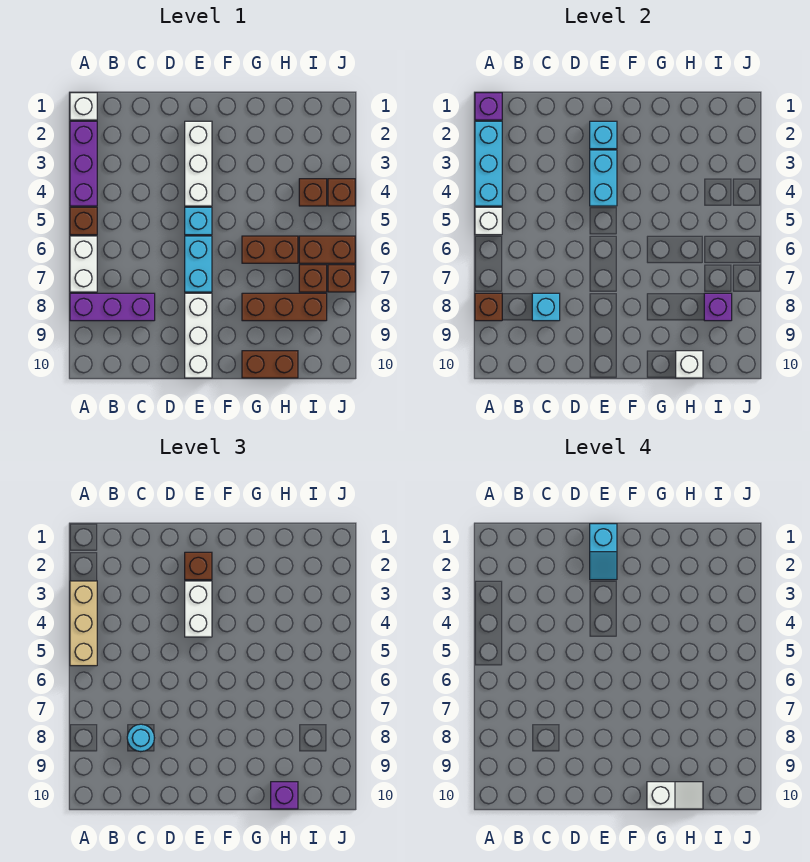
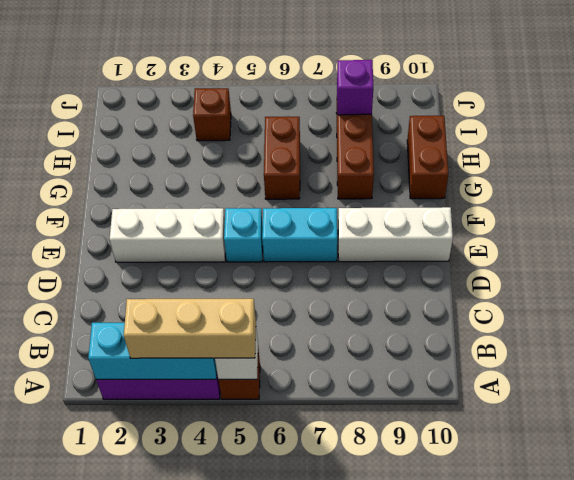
none -> white brick A1 level 1
none -> white brick A6:A7 level 1
none -> purple brick A8:C8 level 1
none -> brown brick I6:J6 level 1

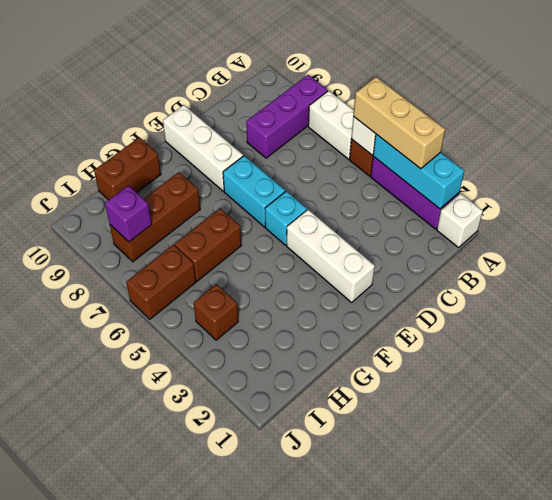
none -> brown brick I7 level 1
none -> brown brick J4 level 1
none -> brown brick J7 level 1
none -> purple brick A1 level 2

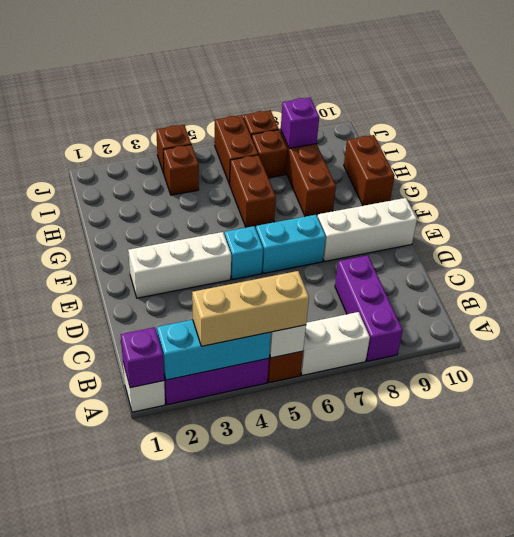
none -> brown brick A8 level 2
none -> cyan brick C8 level 2
none -> cyan brick E2 level 2
none -> cyan brick E3:E4 level 2

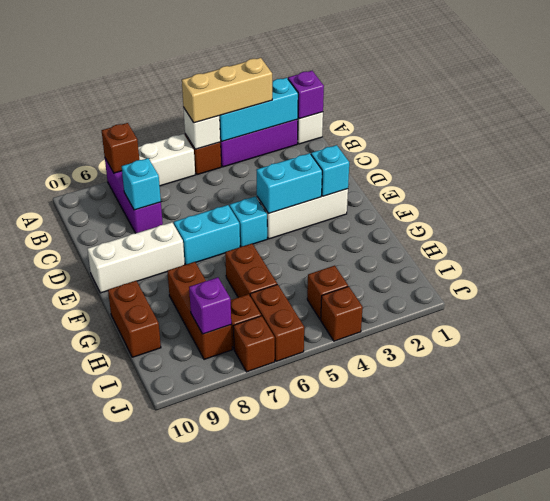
none -> white brick H10 level 2
none -> cyan round brick C8 level 3
none -> brown brick E2 level 3
none -> white brick E3:E4 level 3

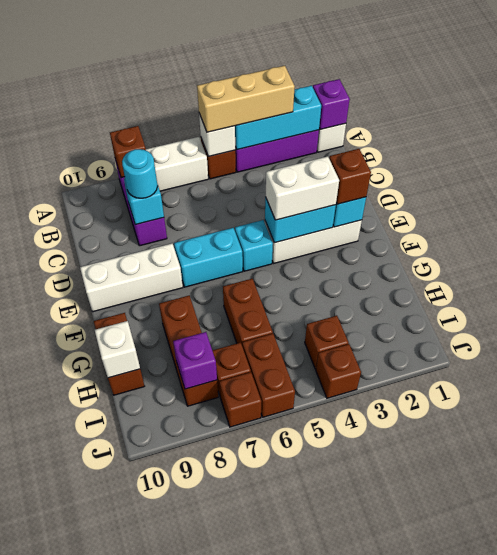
none -> purple brick H10 level 3
none -> cyan slope E1:E2 level 4 top 1
none -> white slope G10:H10 level 4 top G

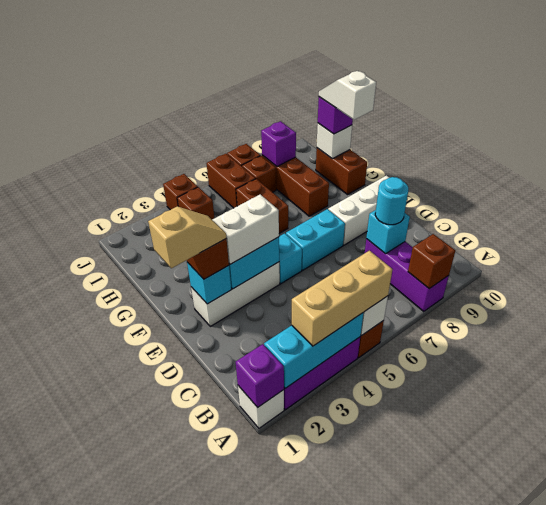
tan slope E1:E2 level 4 top 1 -> cyan slope E1:E2 level 4 top 1
none -> white brick A6:A7 level 1

